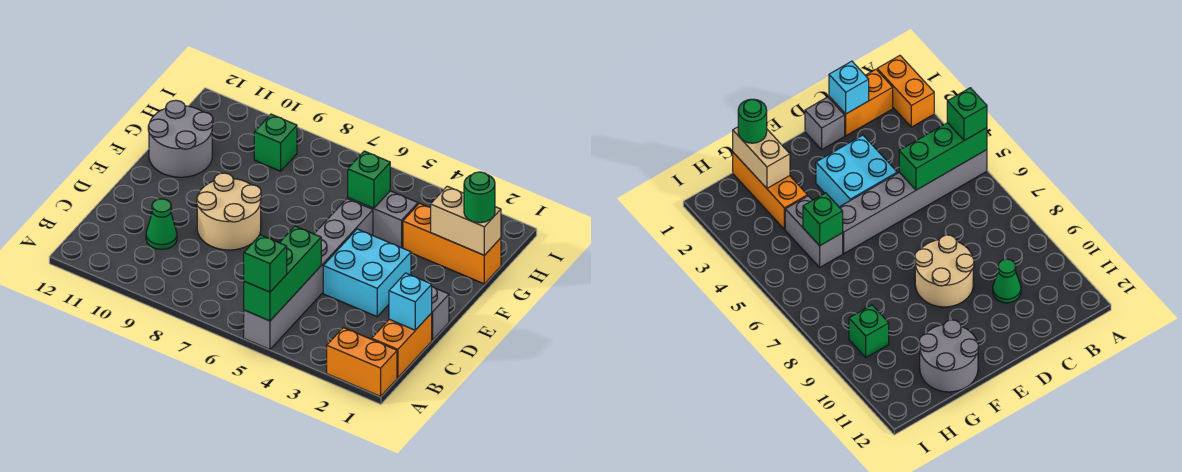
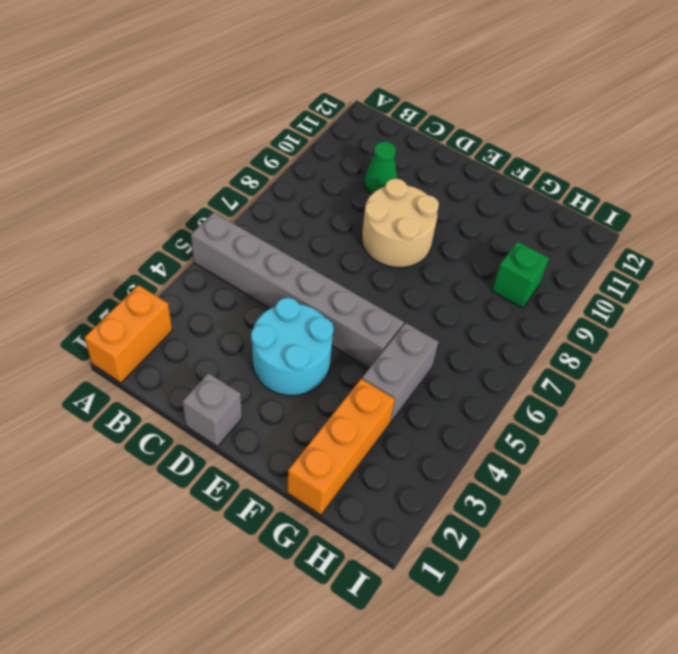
cyan round brick D3:E4 level 1 -> cyan brick D3:E4 level 1
none -> orange brick B1:C1 level 1
none -> grey round brick F11:G12 level 1
none -> green brick A5:C5 level 2

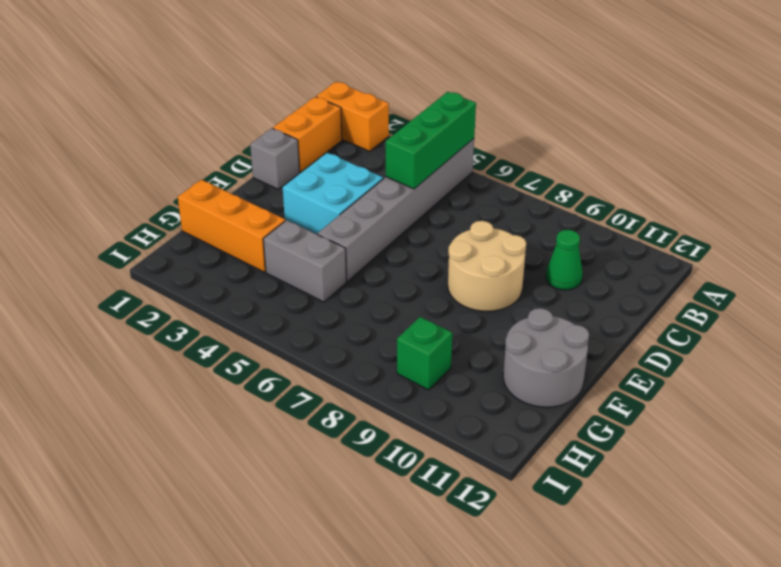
none -> cyan brick C1 level 2
none -> tan brick G1:G2 level 2
none -> green brick G5 level 2

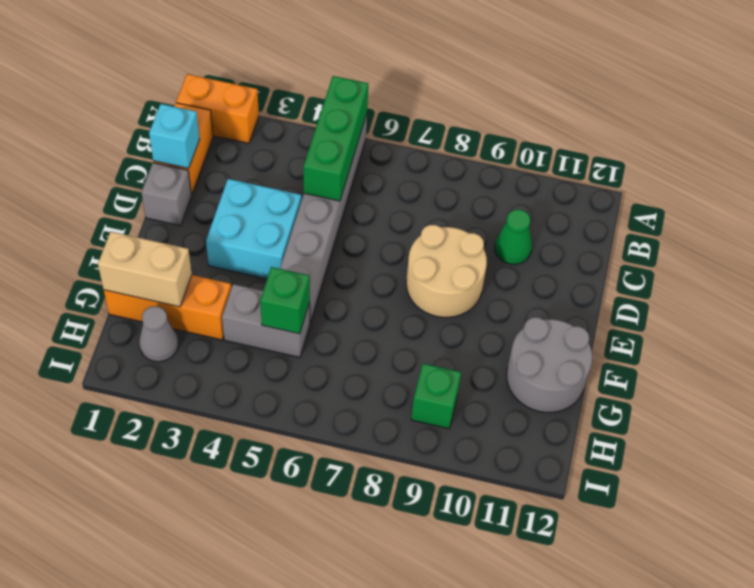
grey cone H2 level 1 -> none
none -> green brick A5 level 3
none -> green round brick G1 level 3

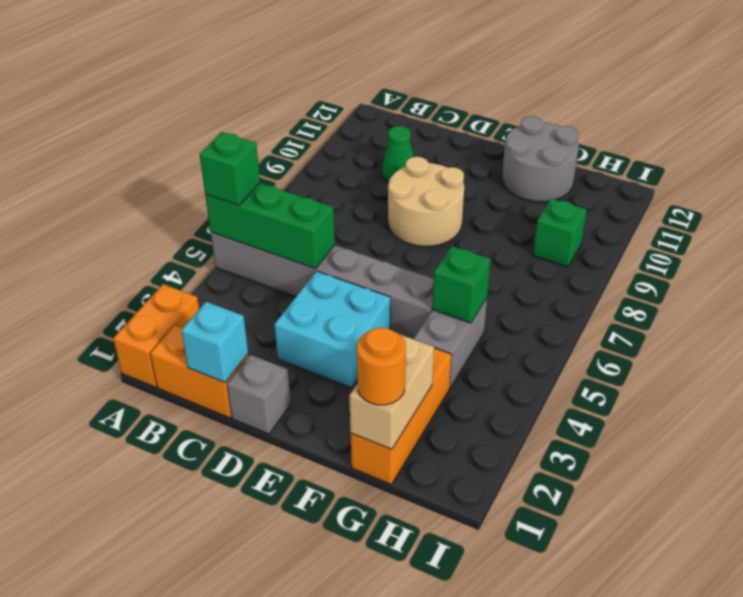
orange round brick G1 level 3 -> green round brick G1 level 3

